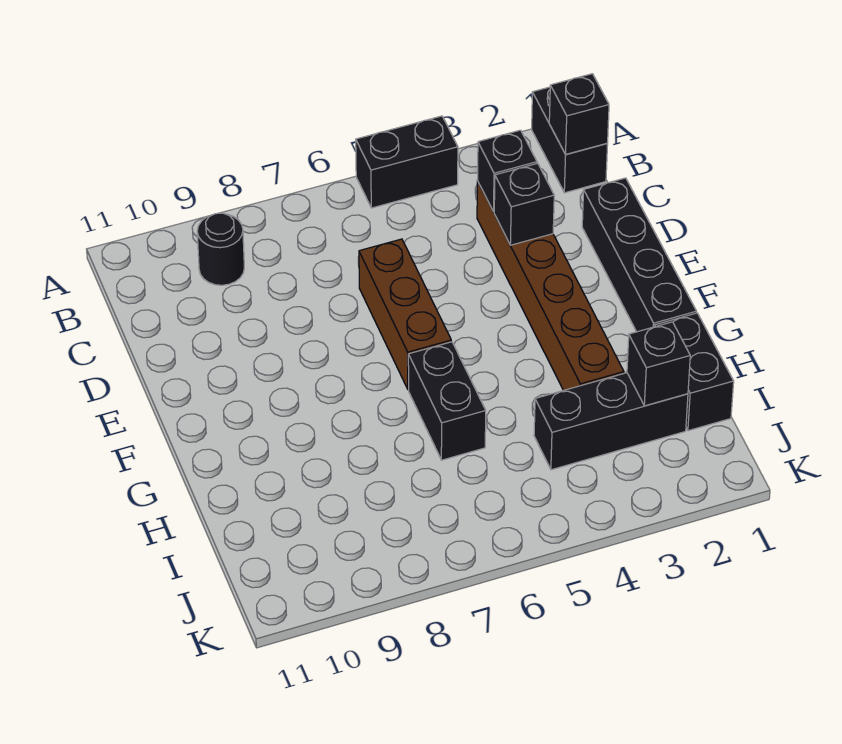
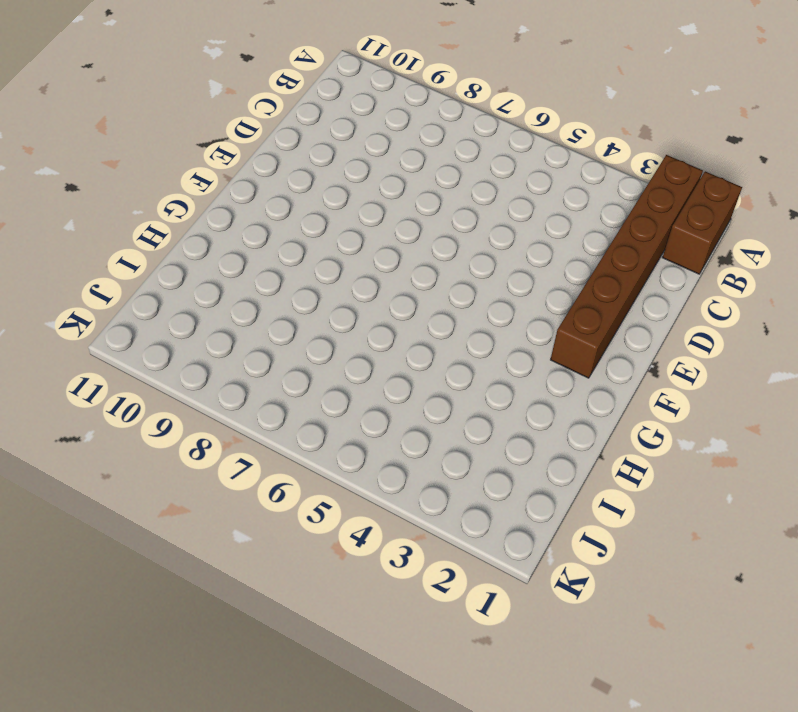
brown brick A1:B1 level 1 -> black brick A1:B1 level 1
brown brick A2:F2 level 1 -> brown brick C3:H3 level 1
none -> black brick A4:A5 level 1
none -> black round brick B9 level 1
none -> black brick D1:G1 level 1

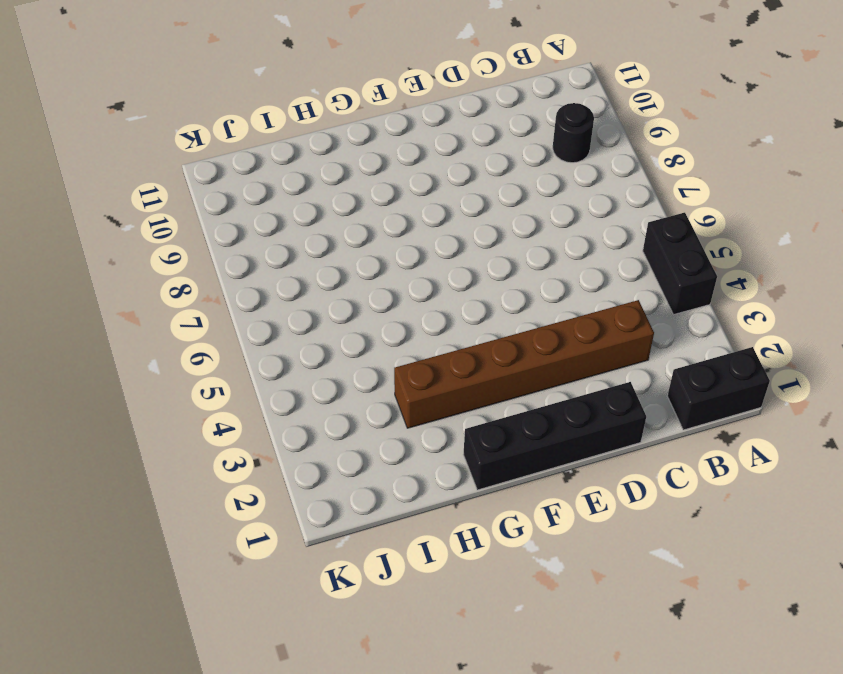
none -> brown brick D6:F6 level 1
none -> black brick G6:H6 level 1
none -> black brick H1:I1 level 1

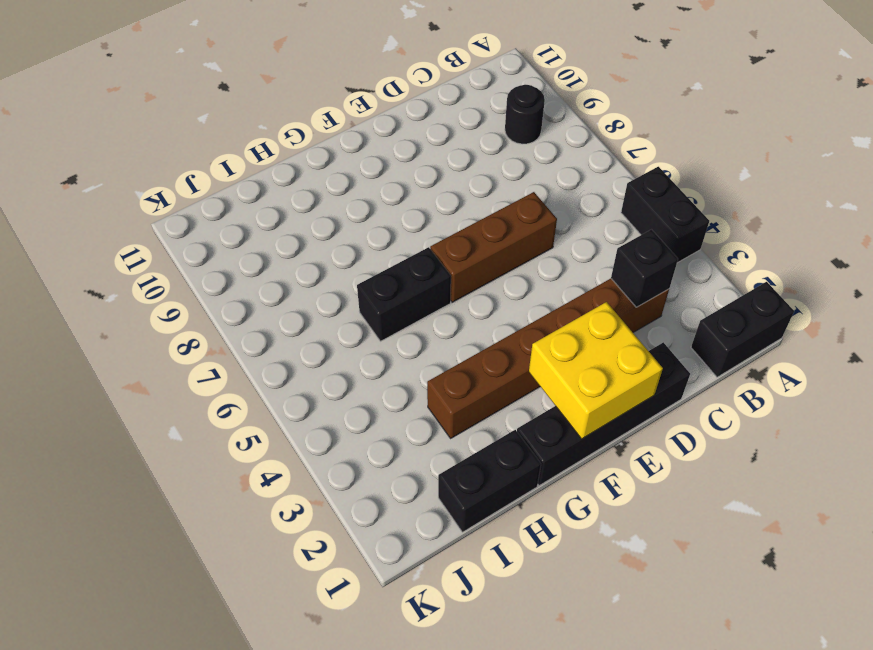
yellow brick E1:F2 level 2 -> none
none -> black brick I2:I4 level 1
none -> black brick B1 level 2
none -> black brick D3 level 2

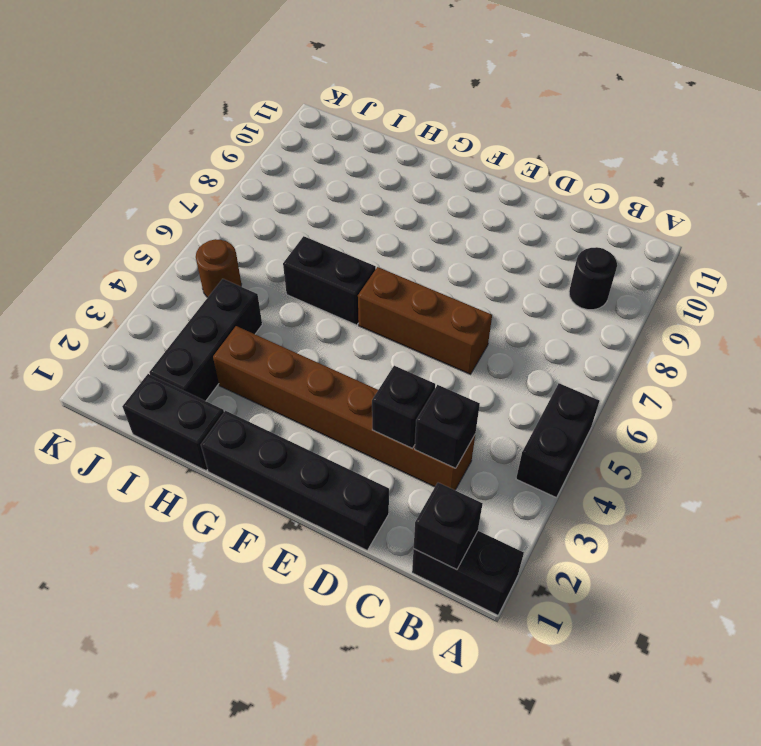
brown round brick J5 level 1 -> none
none -> black brick I2 level 2

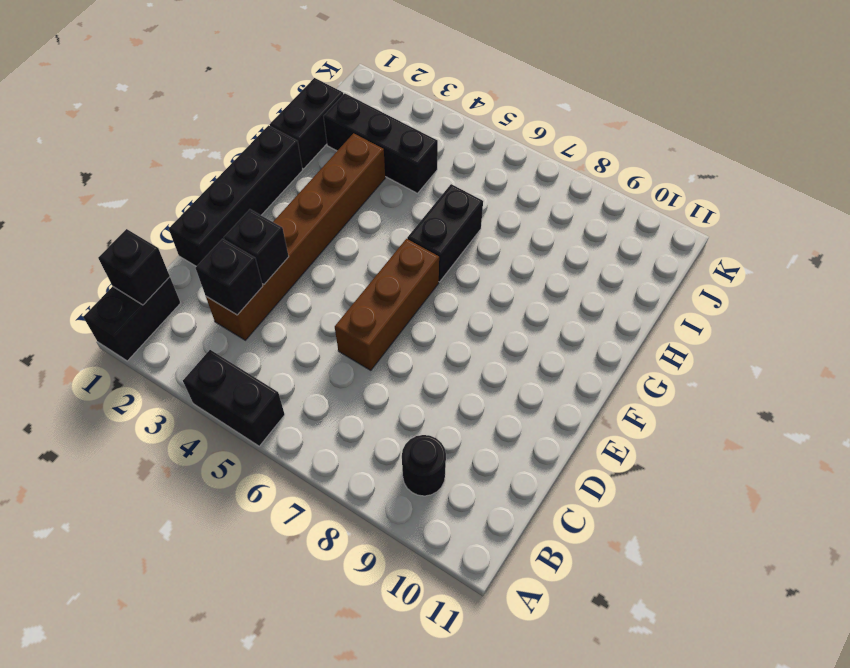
none -> black brick I2 level 2

